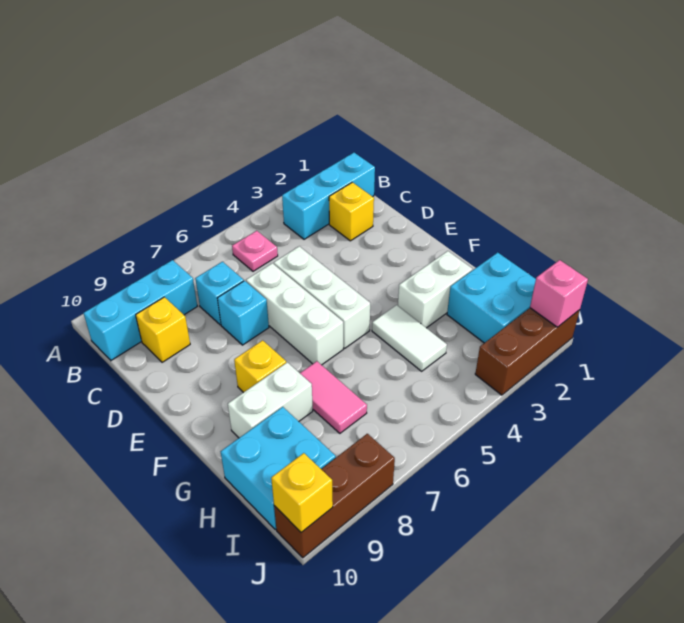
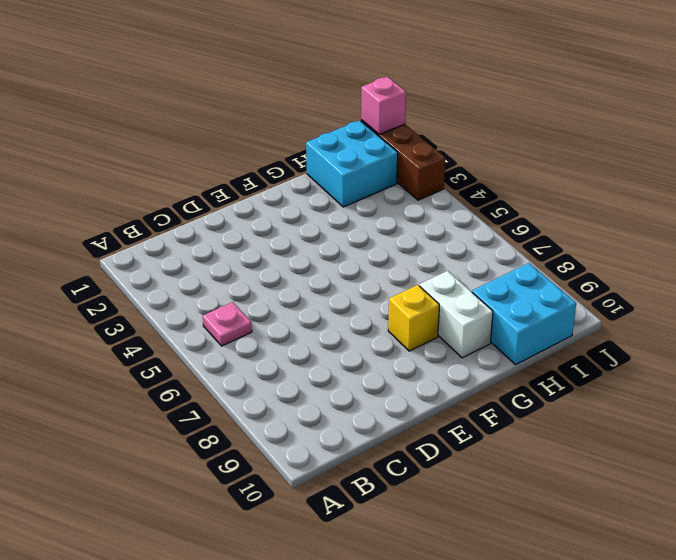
none -> cyan brick B1:B3 level 1
none -> cyan brick B8:B10 level 1
none -> yellow brick C2 level 1

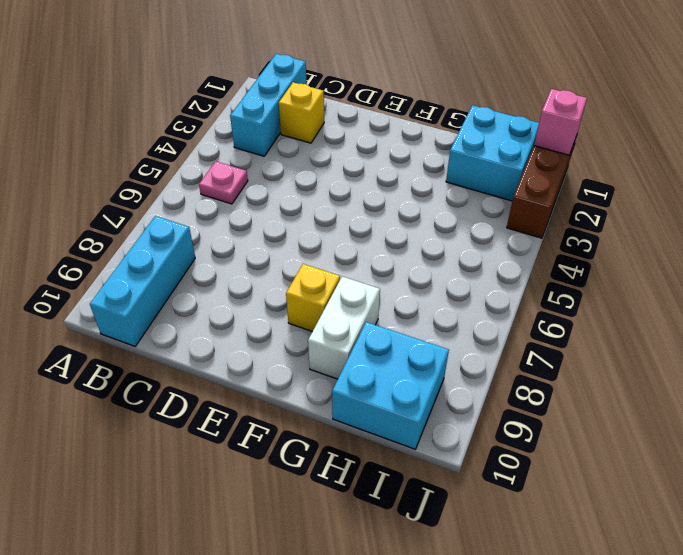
none -> cyan brick C7 level 1
none -> yellow brick C9 level 1
none -> white brick D5:F5 level 1

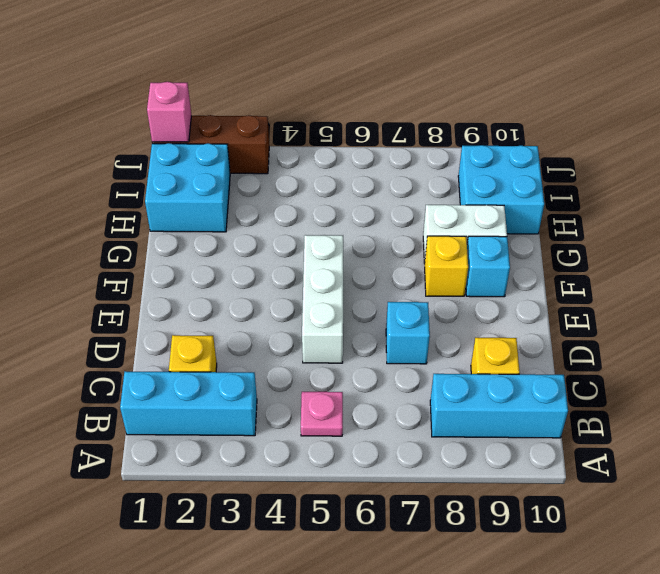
cyan brick F9 level 1 -> cyan brick C7 level 1
none -> white brick D6:F6 level 1
none -> white brick G2:G3 level 1
none -> white tile G4:H4 level 1

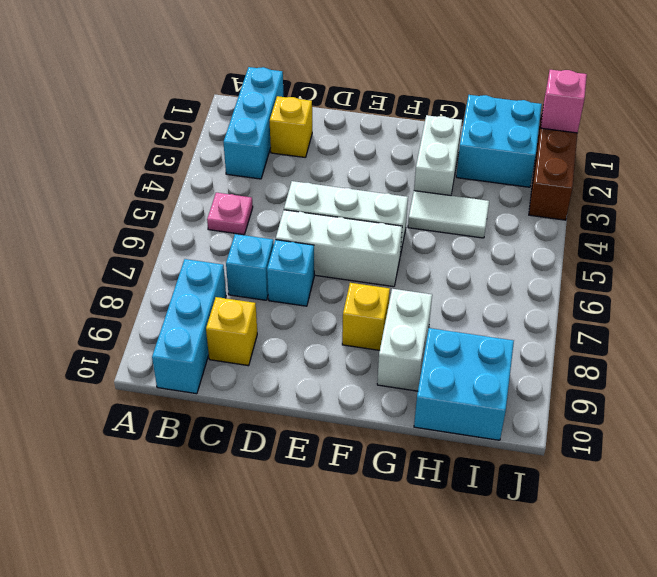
none -> pink tile G7:H7 level 1
none -> brown brick J8:J10 level 1
none -> yellow brick J10 level 2

